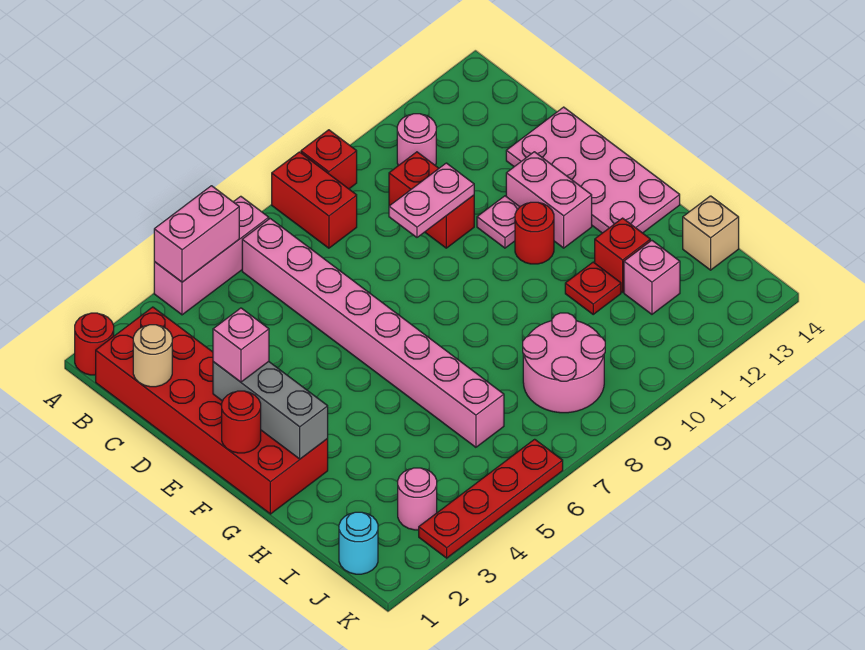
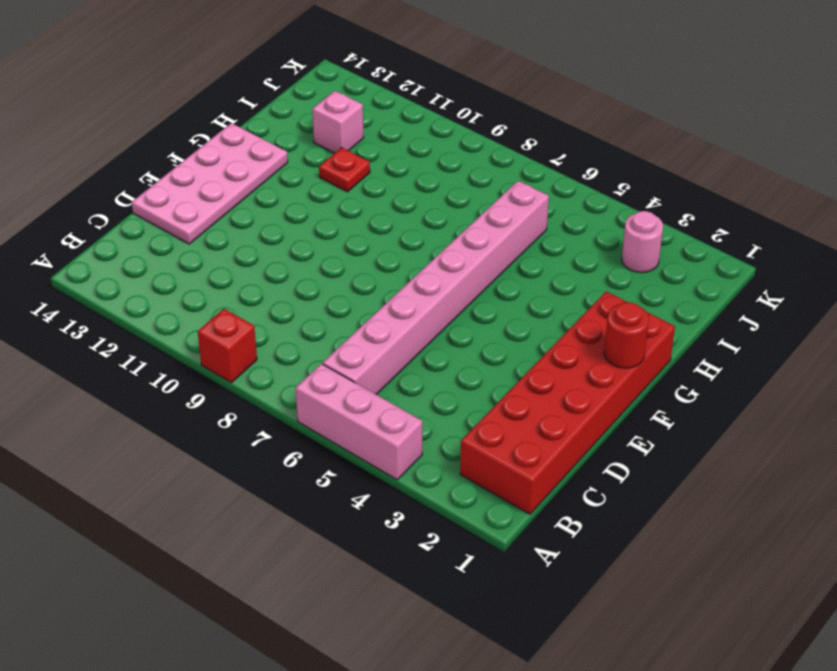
none -> red round brick A1 level 1
none -> red brick A8:B8 level 1
none -> pink round brick B11 level 1

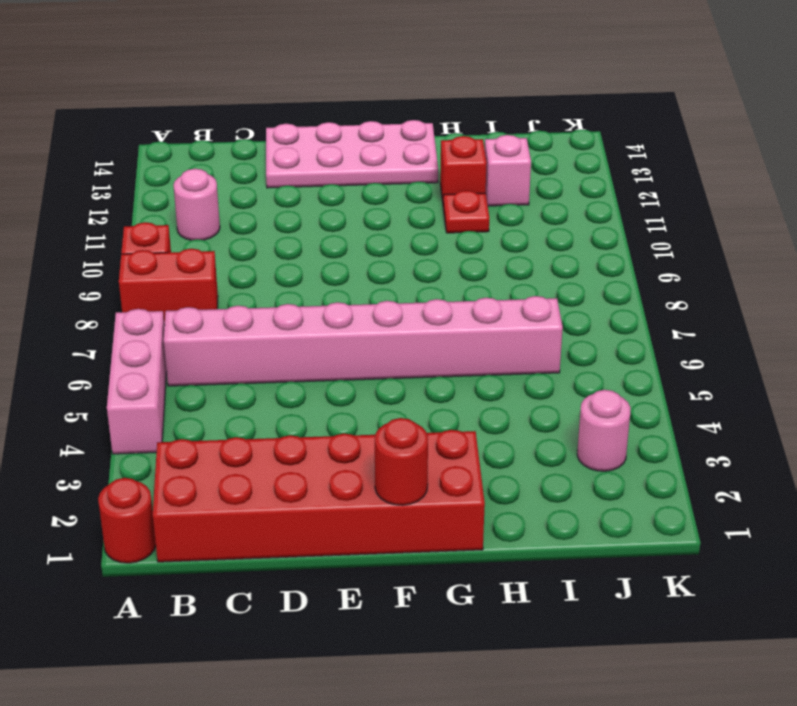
none -> red brick C10:D10 level 1
none -> pink plate E11 level 1
none -> pink brick E12:F12 level 1

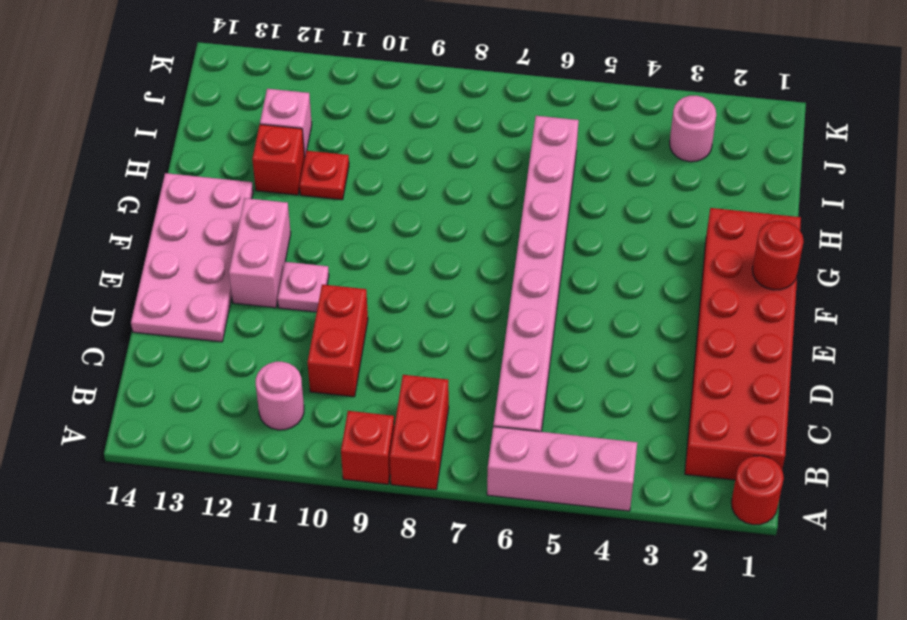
none -> red round brick F11 level 1
none -> pink round brick I8:J9 level 1
none -> tan brick I14 level 1

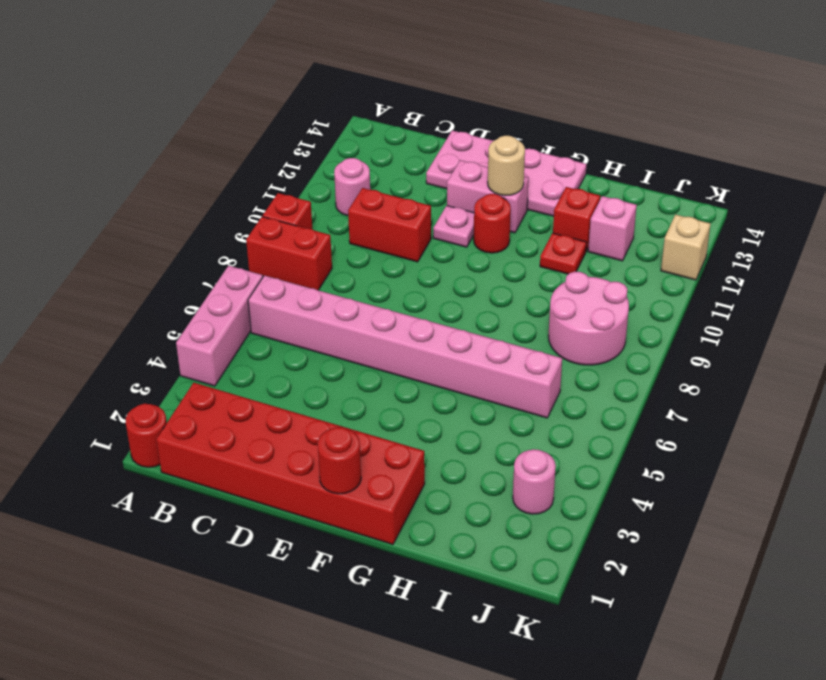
tan round brick F12 level 2 -> tan round brick C1 level 2
tan brick K12 level 1 -> tan brick I14 level 1
none -> cyan round brick J1 level 1
none -> red plate K3:K6 level 1
none -> pink brick A4:A5 level 2

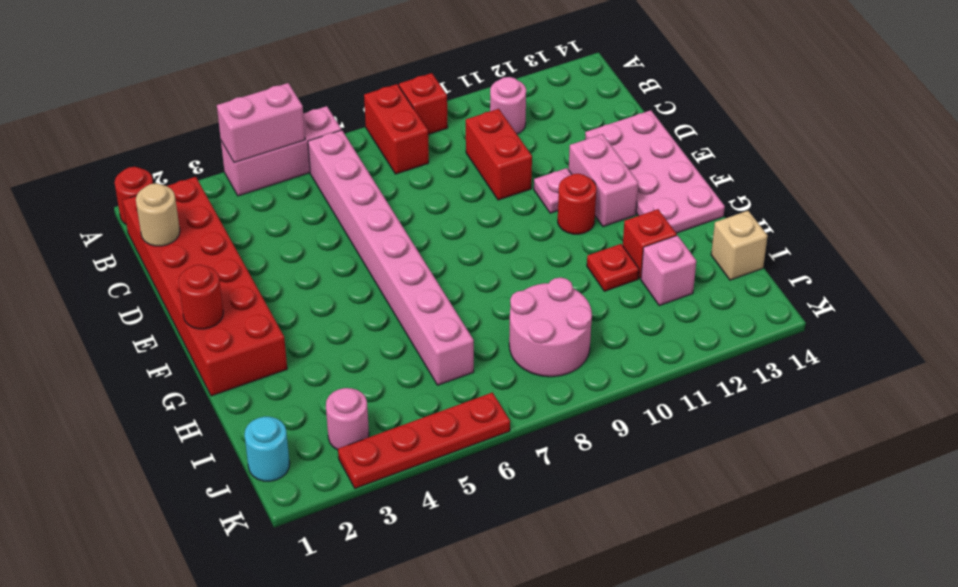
none -> pink plate D9:D10 level 2
none -> grey brick E2:G2 level 2
none -> pink brick E2 level 3

